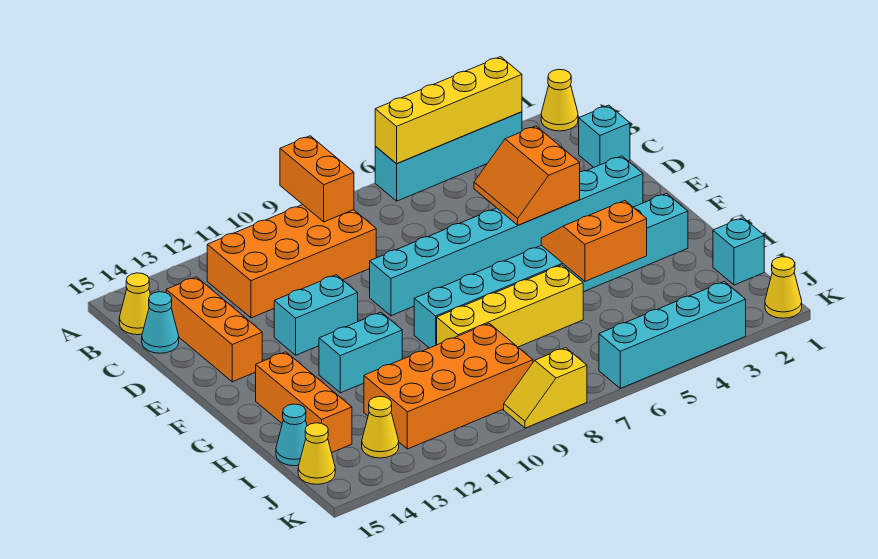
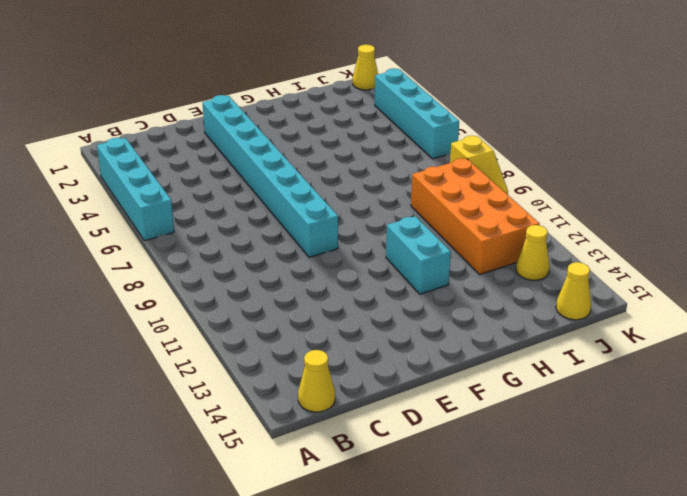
none -> yellow cone A1 level 1
none -> orange brick B9:C12 level 1
none -> cyan brick C1 level 1

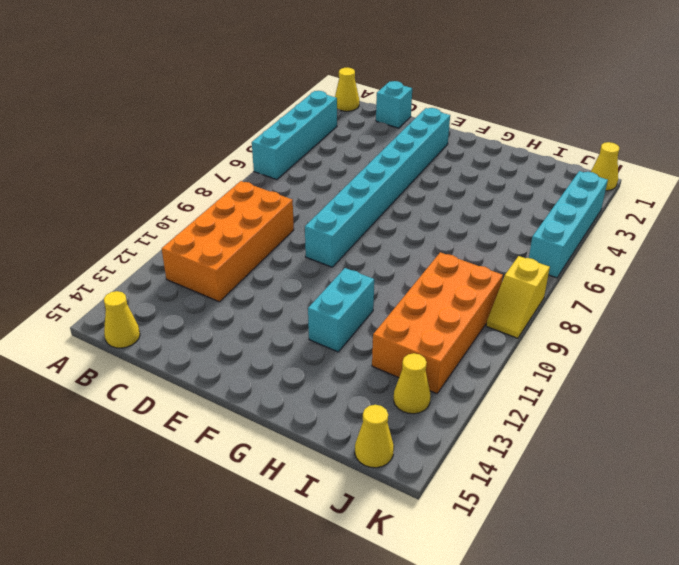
none -> orange brick C14:E14 level 1
none -> cyan cone C15 level 1
none -> cyan brick E11:E12 level 1

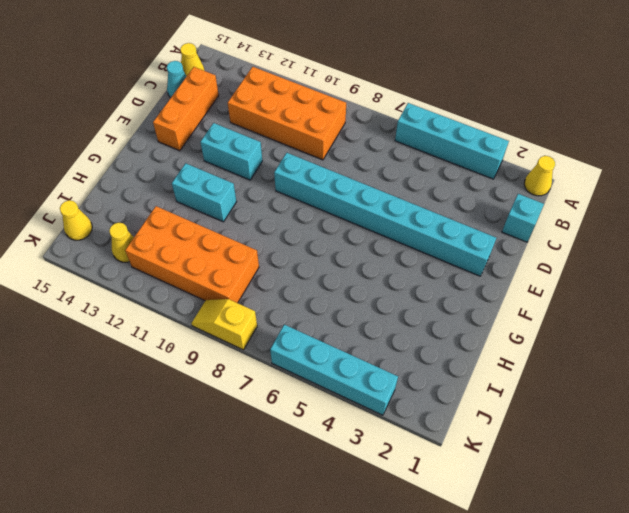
none -> cyan brick G2:G9 level 1
none -> orange brick G14:I14 level 1
none -> yellow brick H6:H9 level 1

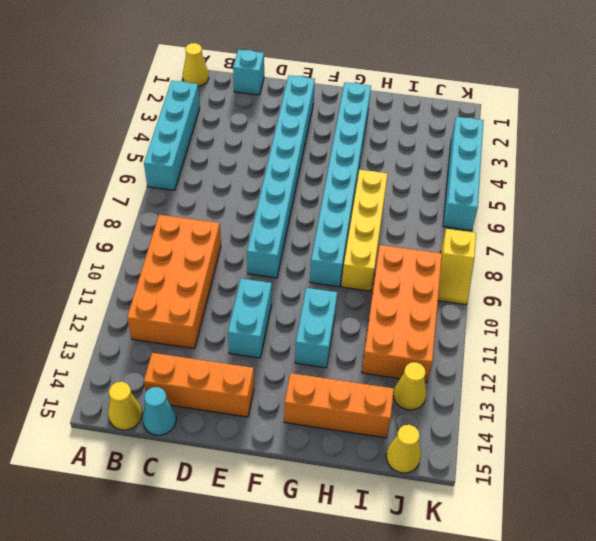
none -> cyan brick I1 level 1
none -> cyan cone I15 level 1
none -> yellow cone K1 level 1

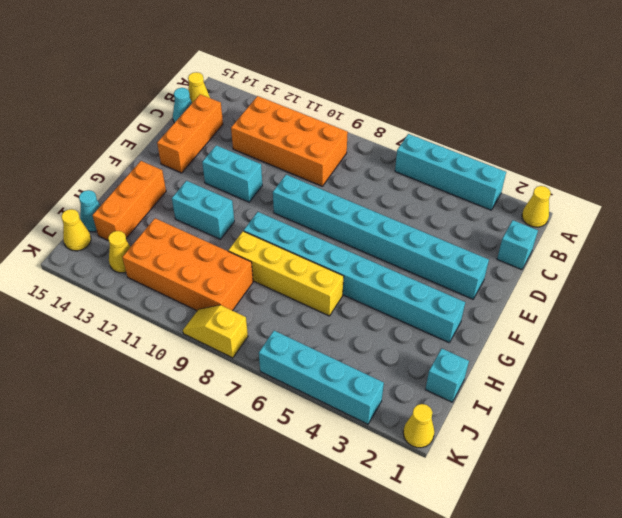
none -> yellow brick A3:A6 level 2
none -> orange brick A9:B9 level 2
none -> orange slope D4:E5 level 2 top 4

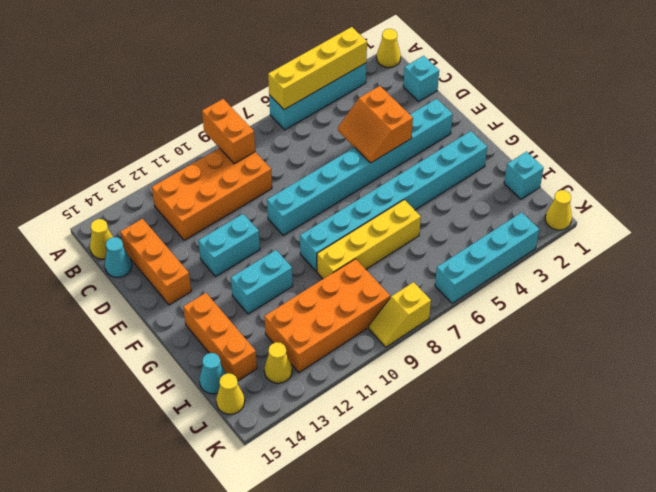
none -> orange slope G4:H5 level 2 top H

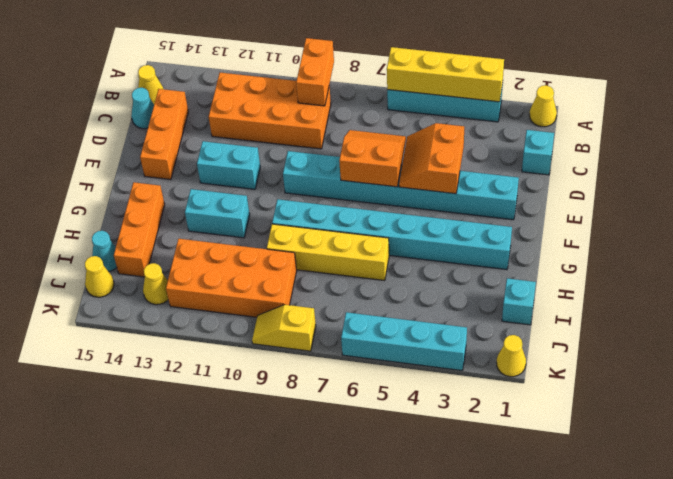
orange slope D6:E7 level 2 top E -> orange slope G4:H5 level 2 top H

